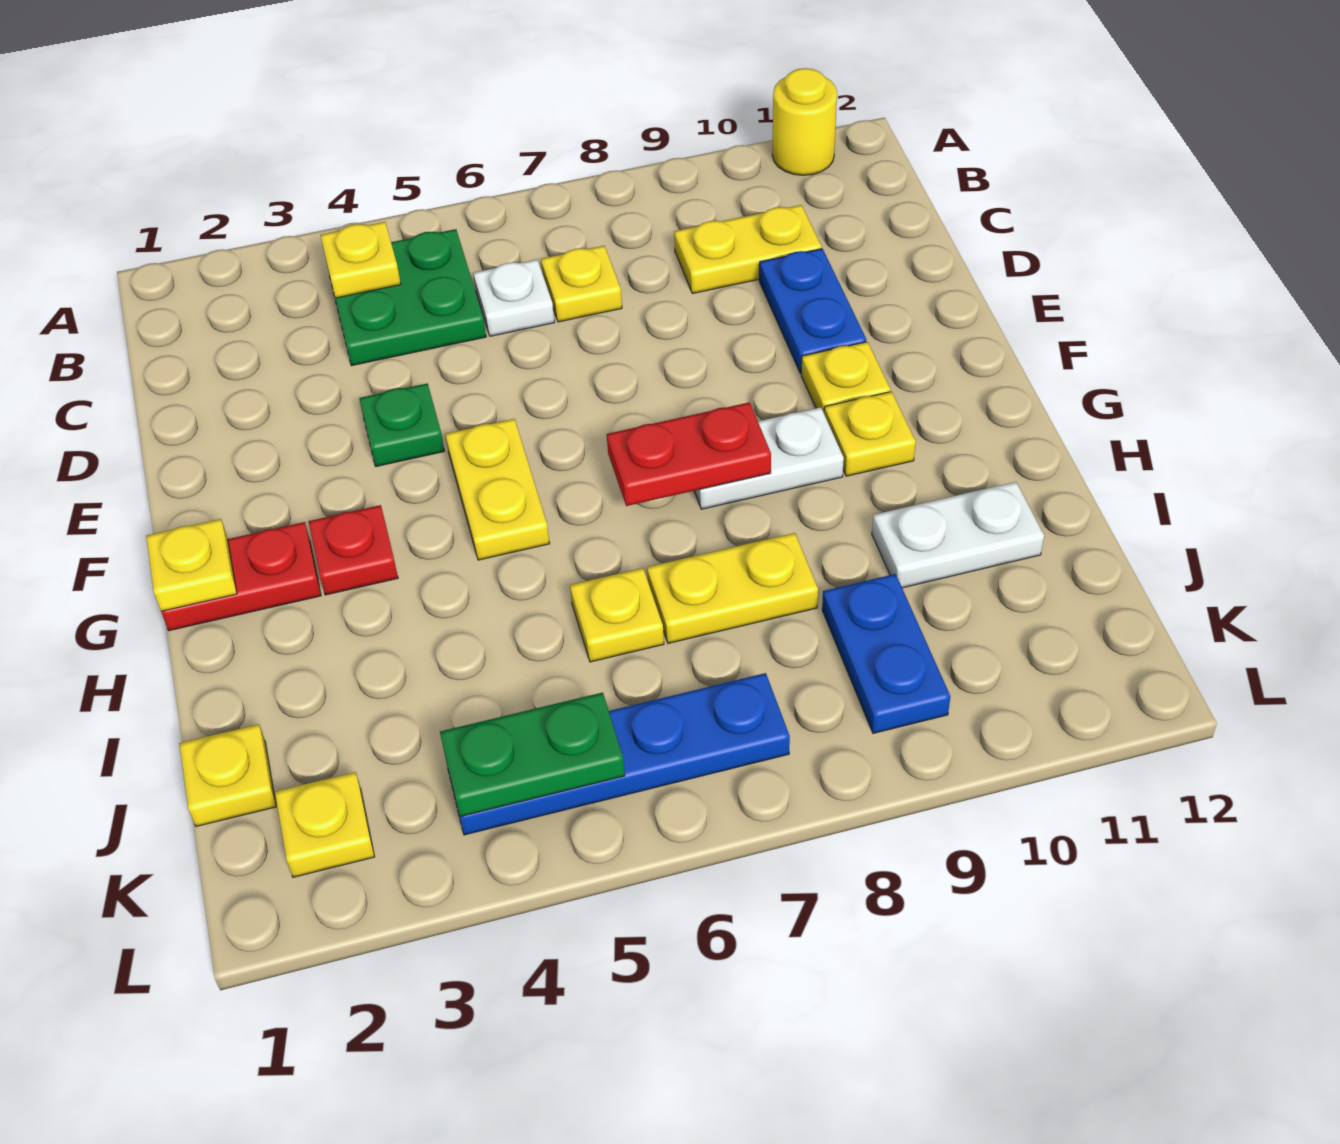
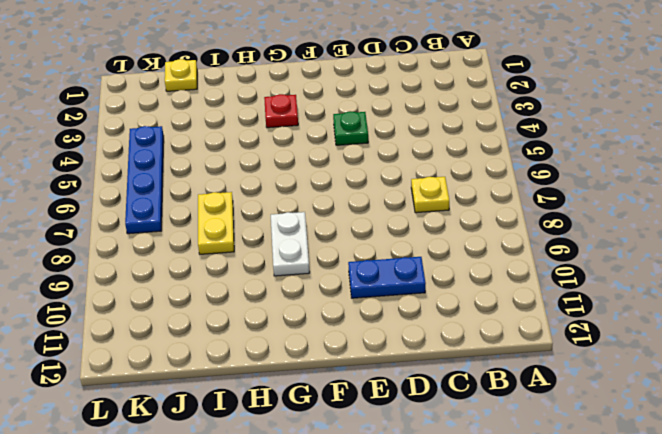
none -> yellow round brick A11 level 1
none -> green plate B4:C5 level 1
none -> white plate C6 level 1

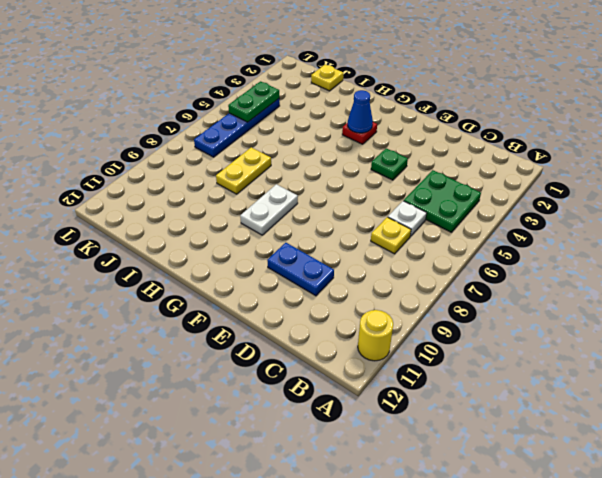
blue cone G3 level 2 -> none
none -> yellow plate C9:C10 level 1
none -> yellow plate F5:G5 level 1
none -> yellow plate F10 level 1

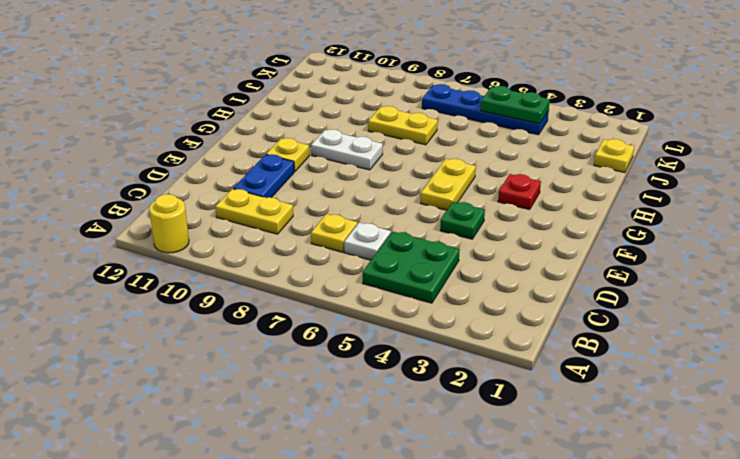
none -> red plate G1:G2 level 1
none -> yellow plate G10 level 1
none -> yellow plate I6 level 1

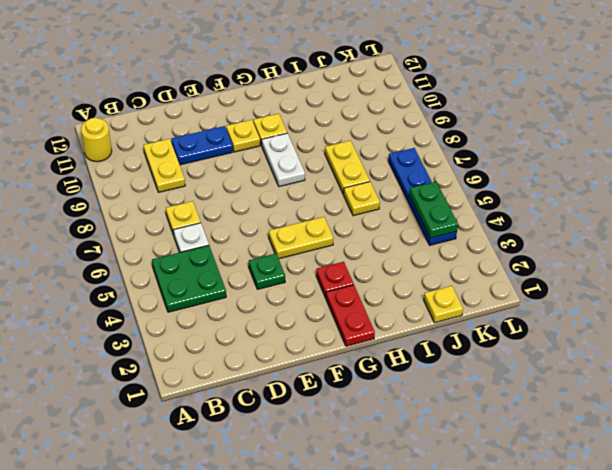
none -> white plate I10:I11 level 1
none -> blue plate J9:K9 level 1
none -> yellow plate K2 level 1

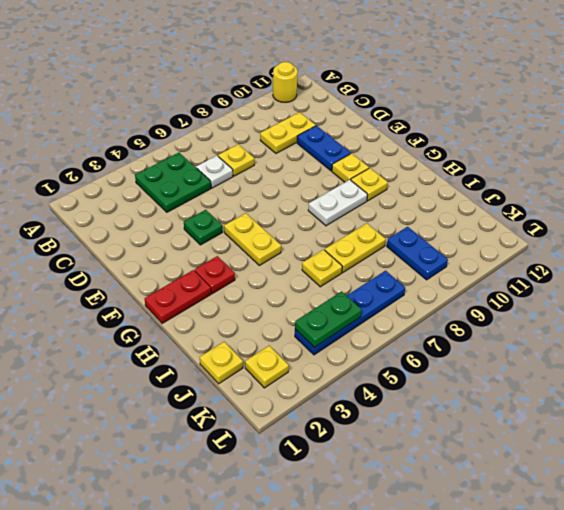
none -> white plate I10:I11 level 1
none -> yellow plate B4 level 2
none -> yellow plate G1 level 2

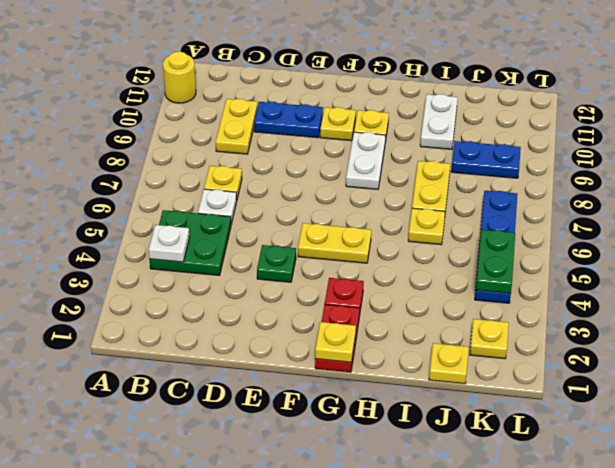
white plate B4 level 2 -> yellow plate B4 level 2
none -> red plate G7:G8 level 2

